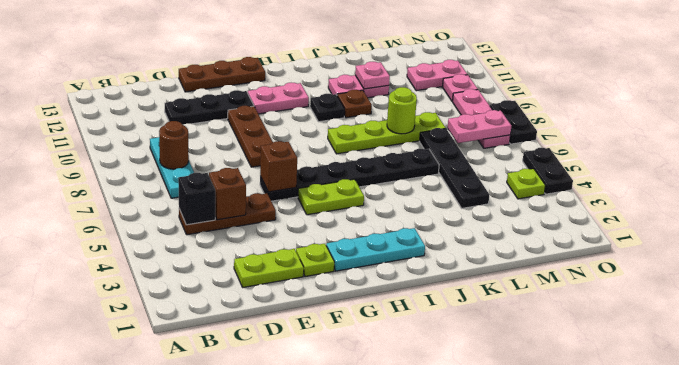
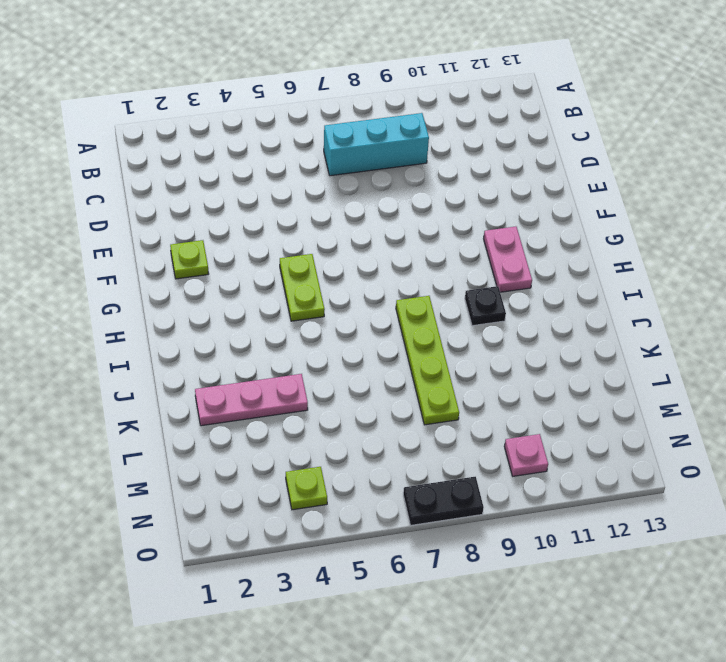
cyan brick C7:C9 level 1 -> cyan plate C7:C9 level 1
pink plate K2:K4 level 1 -> pink plate N7:N9 level 1
none -> brown plate C5:E5 level 1
none -> lime plate D2:E2 level 1
none -> black plate D11:F11 level 1

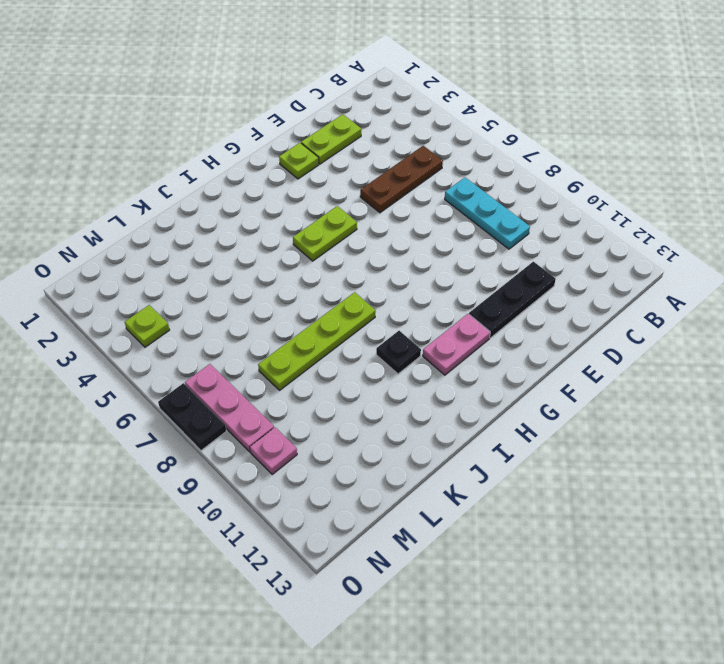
none -> brown plate E13:G13 level 1
none -> black plate F6:K6 level 1
none -> brown plate F8:F10 level 1

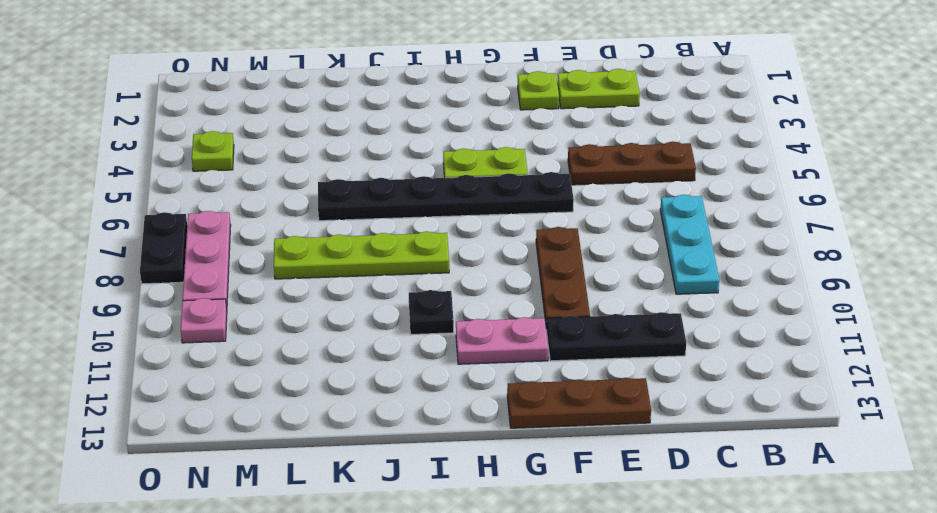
none -> cyan plate G2:I2 level 1
none -> brown plate J10 level 1
none -> pink plate J11:K11 level 1

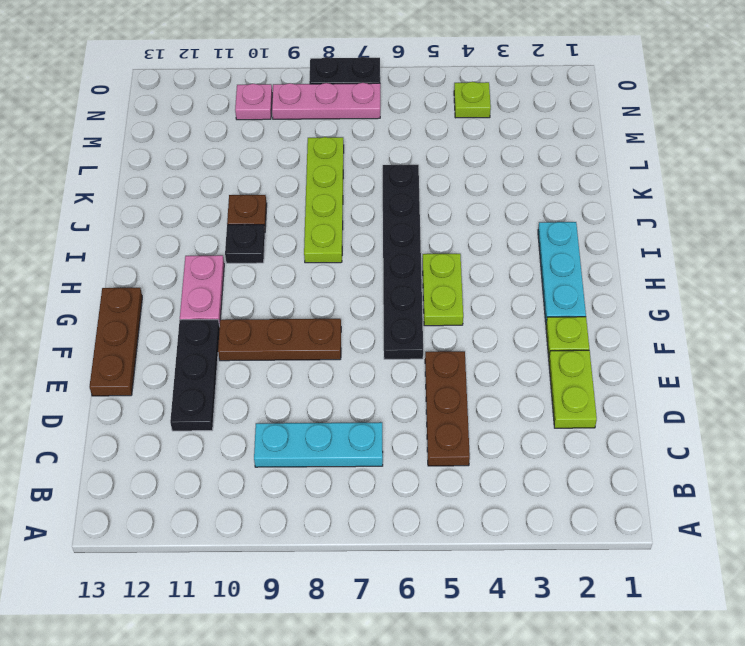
none -> pink plate J11:K11 level 1
none -> black plate L4:L7 level 1
none -> pink plate M11:N11 level 1

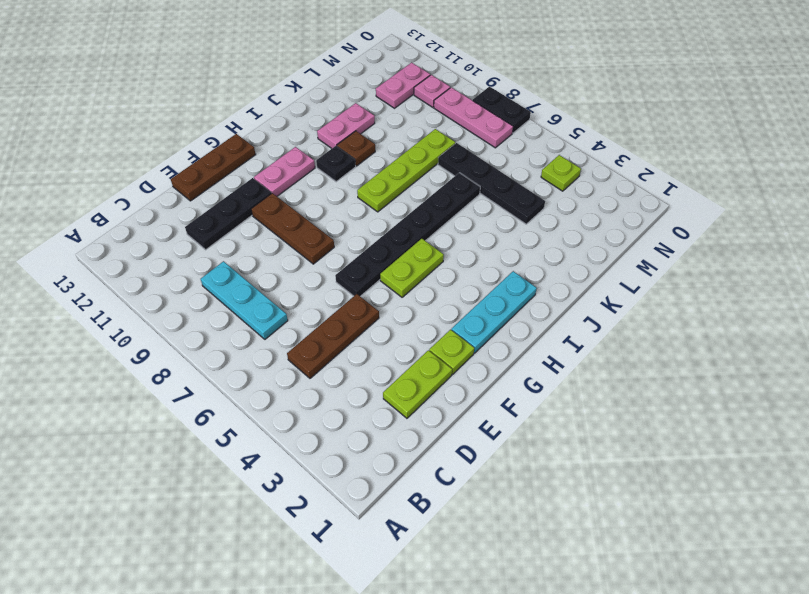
none -> black plate O4:O5 level 1
none -> black brick C5 level 2
none -> brown round brick C8 level 2

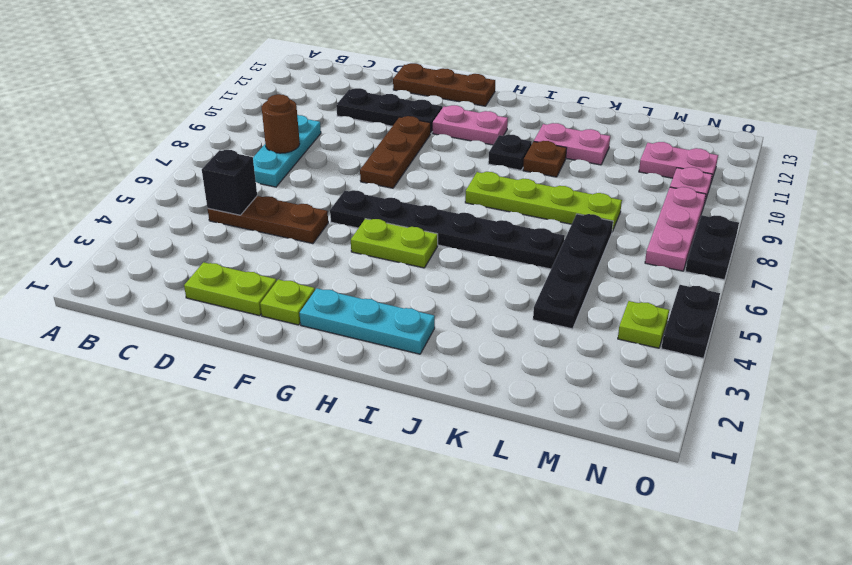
none -> brown brick D5 level 2
none -> brown brick F6 level 2
none -> lime round brick K8 level 2

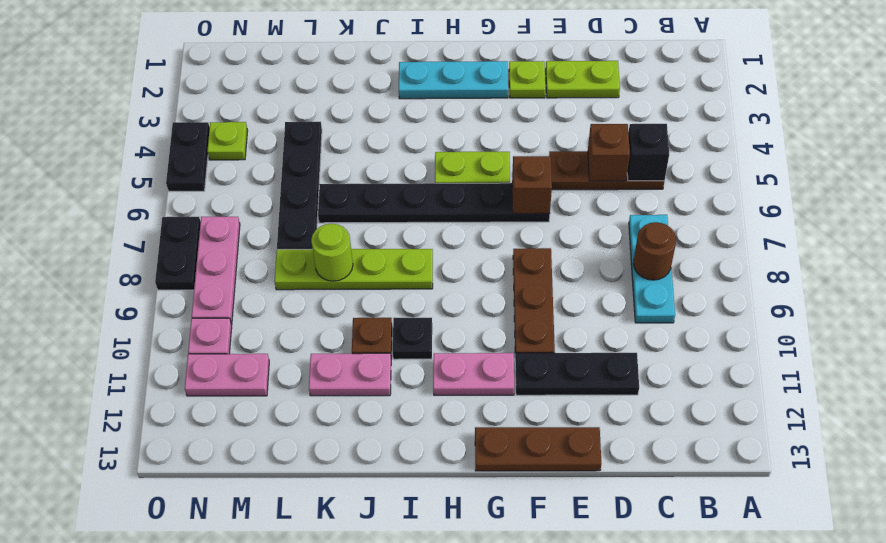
none -> pink plate K11 level 2
none -> pink plate M7:N7 level 2

